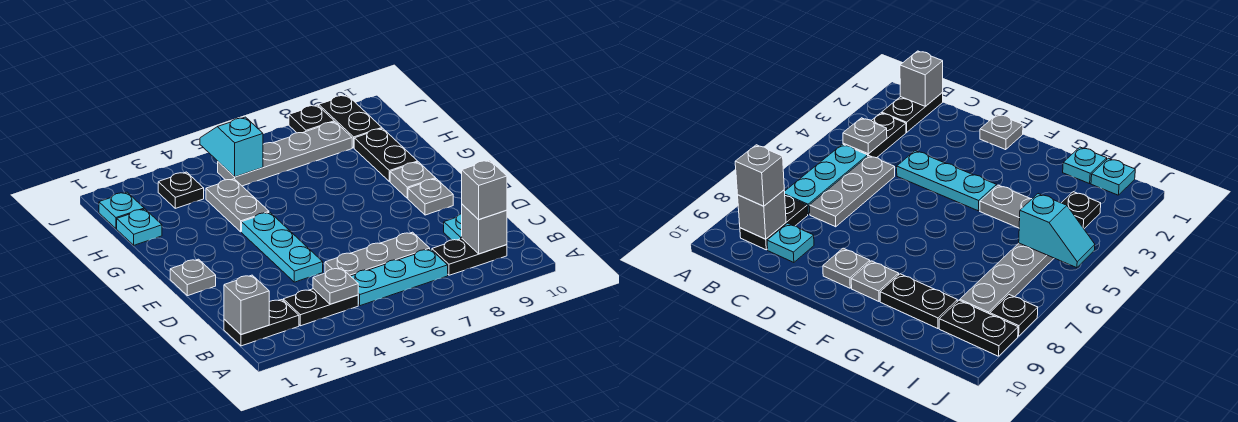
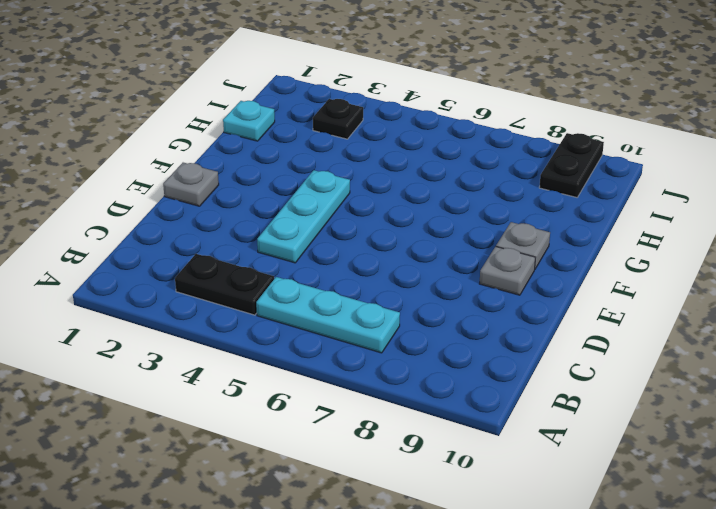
none -> black plate B1:B2 level 1
none -> black plate B8:B9 level 1
none -> grey plate C5:C7 level 1

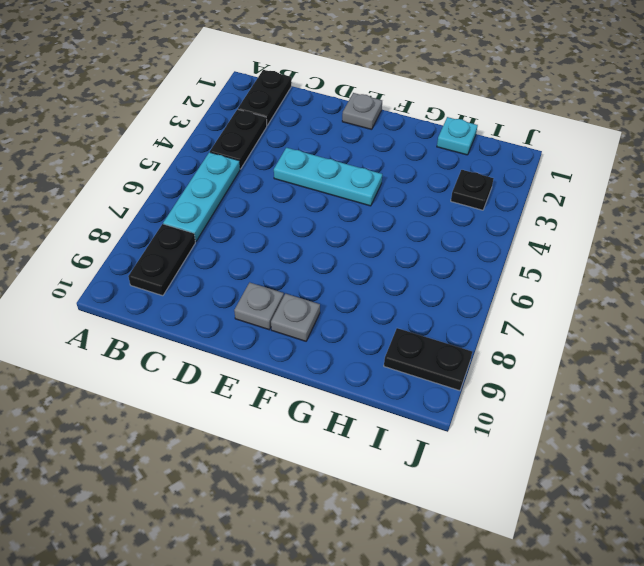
none -> grey plate C5:C7 level 1
none -> cyan plate C9 level 1
none -> grey plate G4:H4 level 1

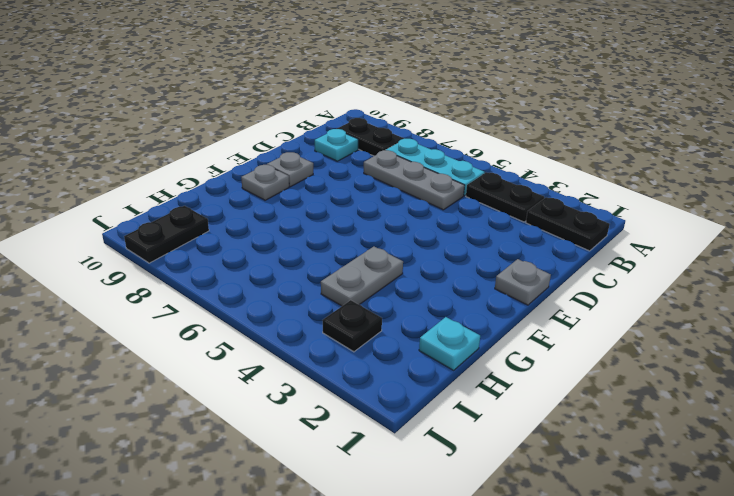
none -> cyan plate D4:F4 level 1
none -> black plate G9:H9 level 1
none -> cyan plate I1 level 1

